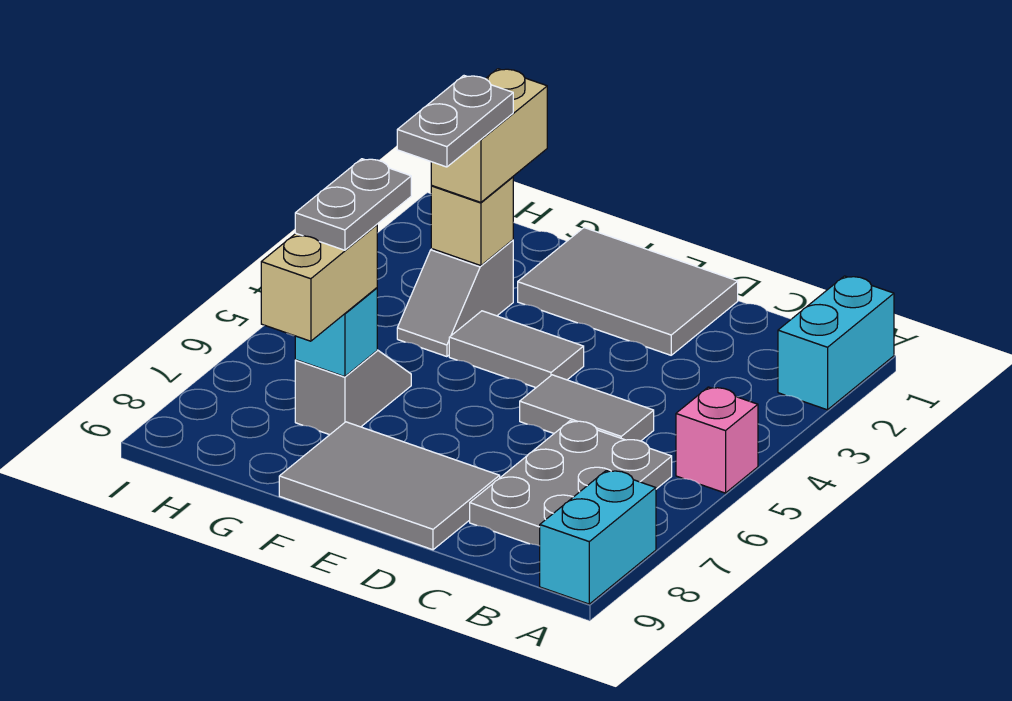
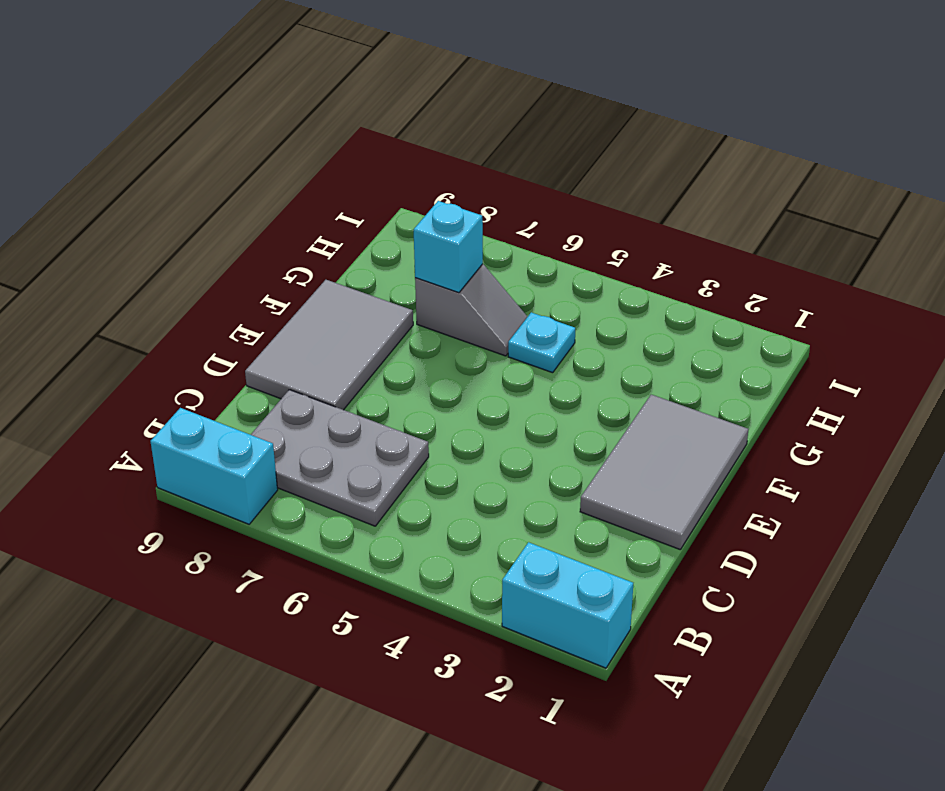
cyan plate G5 level 1 -> none
none -> pink brick A5 level 1
none -> grey tile C5:D5 level 1
none -> grey tile E4:F4 level 1

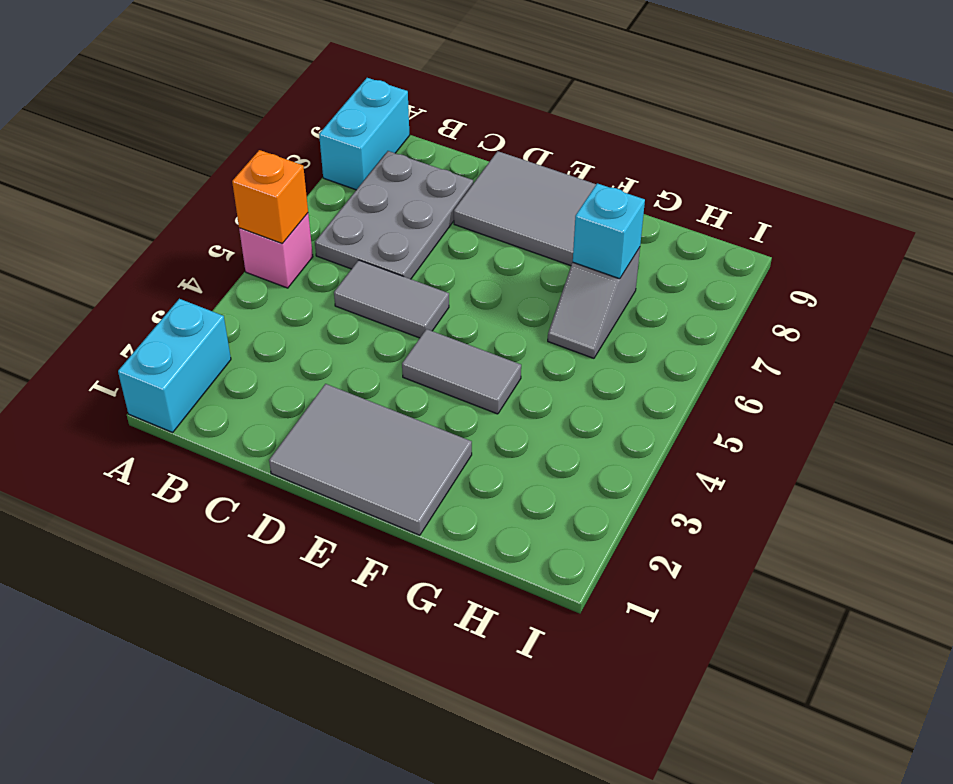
orange brick A5 level 2 -> none
none -> grey slope G3:G4 level 1 top 3
none -> tan brick G3 level 2
none -> tan brick G2:G3 level 3

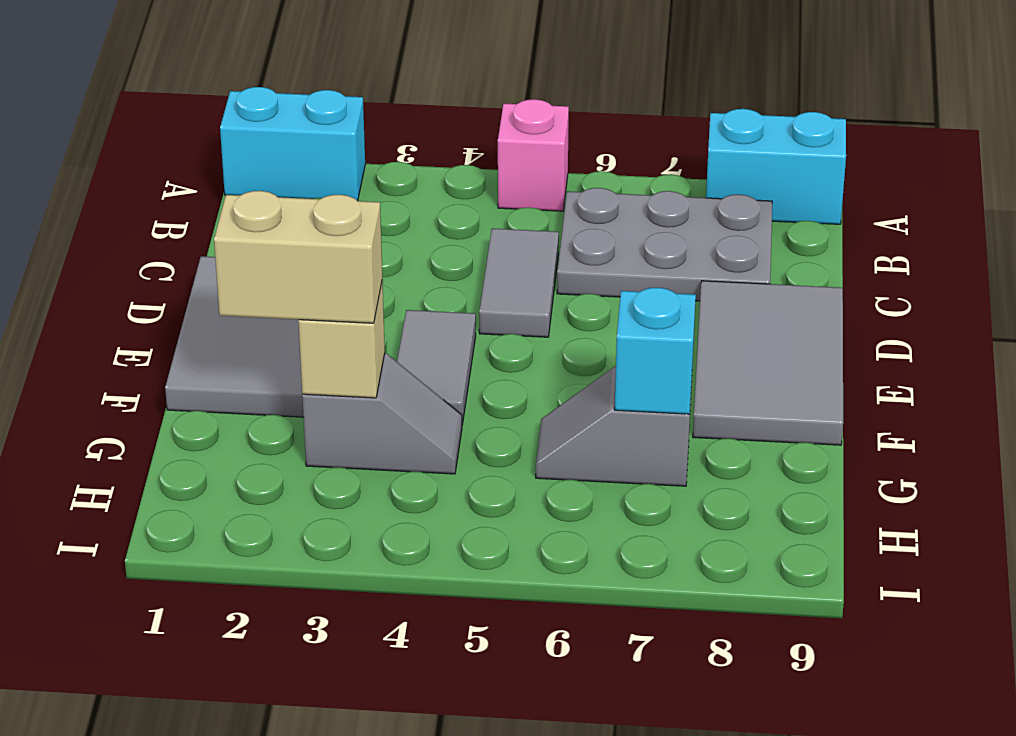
none -> tan brick G7:G8 level 3
none -> grey plate G3:G4 level 4
none -> grey plate G6:G7 level 4

